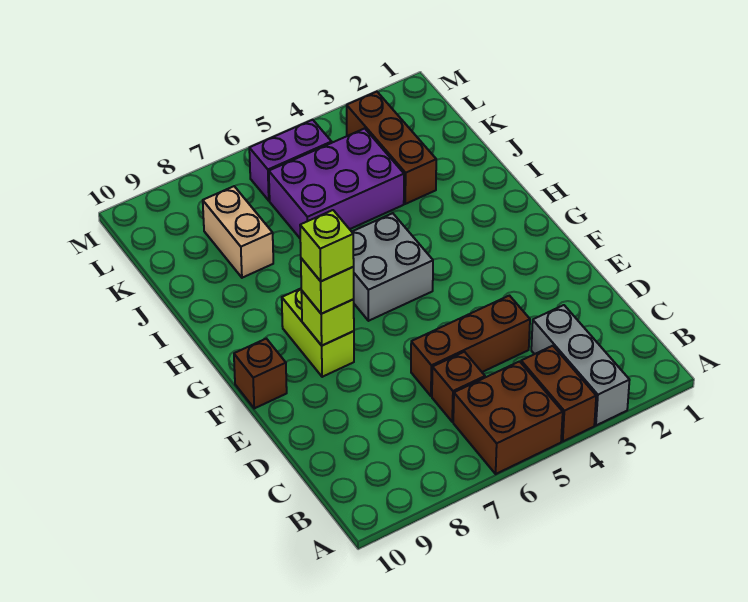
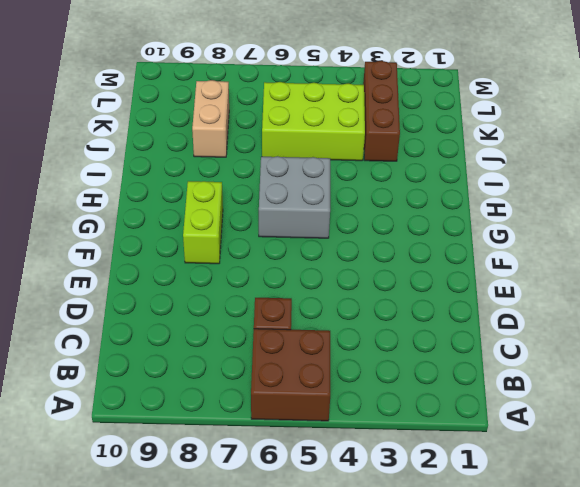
lime brick J4:K6 level 1 -> purple brick J4:K6 level 1
none -> grey brick A3:C3 level 1
none -> brown brick A4:B4 level 1
none -> brown brick D4:D6 level 1

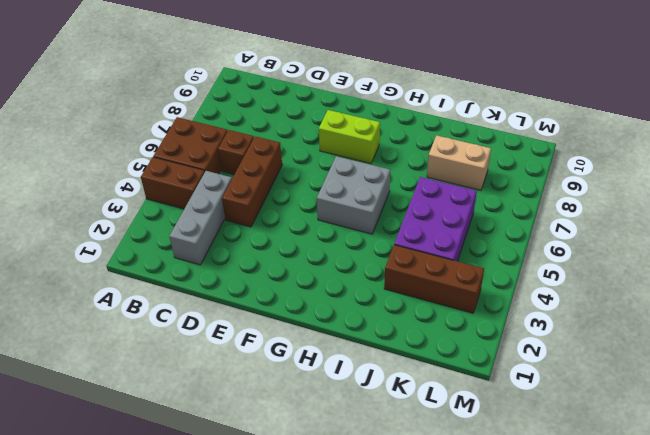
grey brick C2:C4 level 1 -> grey brick A3:C3 level 1
none -> brown brick F10 level 1
none -> purple brick L5:L6 level 1
none -> lime brick F8 level 2

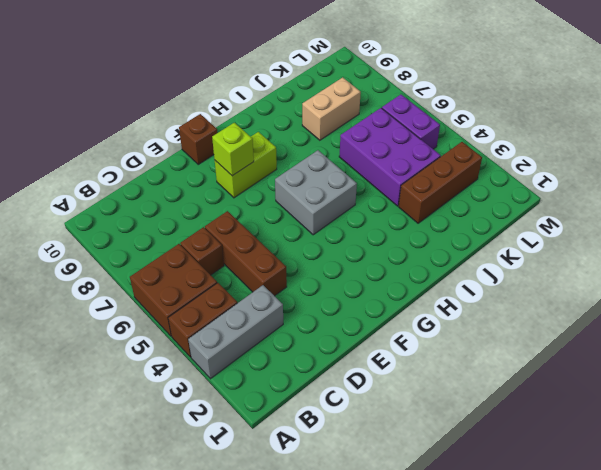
none -> lime brick F8 level 3
none -> lime brick F8 level 4

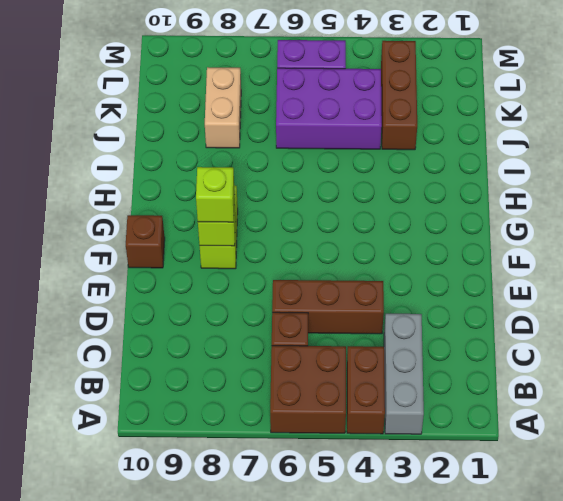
none -> grey brick G5:H6 level 1
none -> lime brick F8 level 4

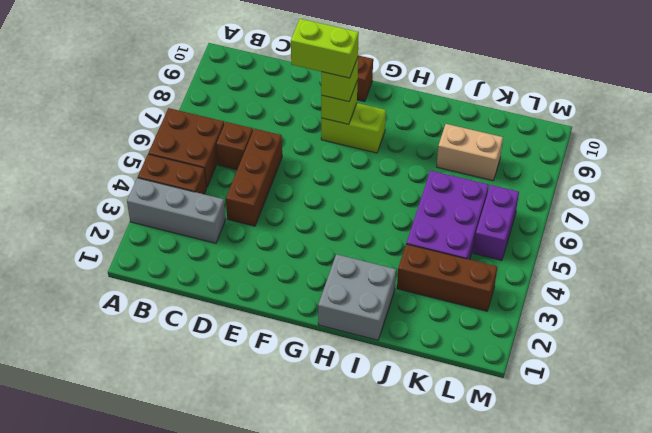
lime brick E8:F8 level 4 -> lime brick F8 level 4
grey brick H1:I2 level 1 -> grey brick G5:H6 level 1

